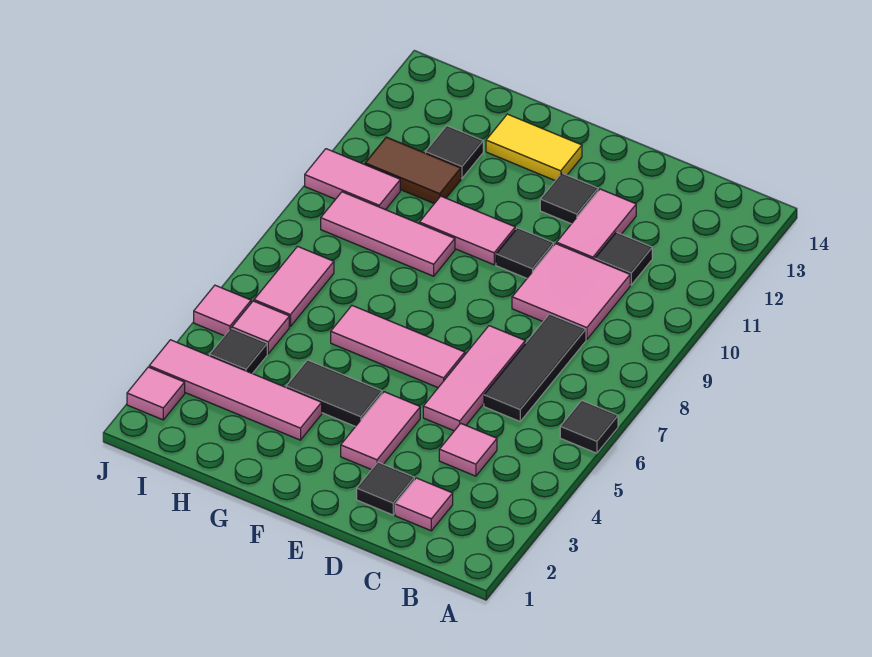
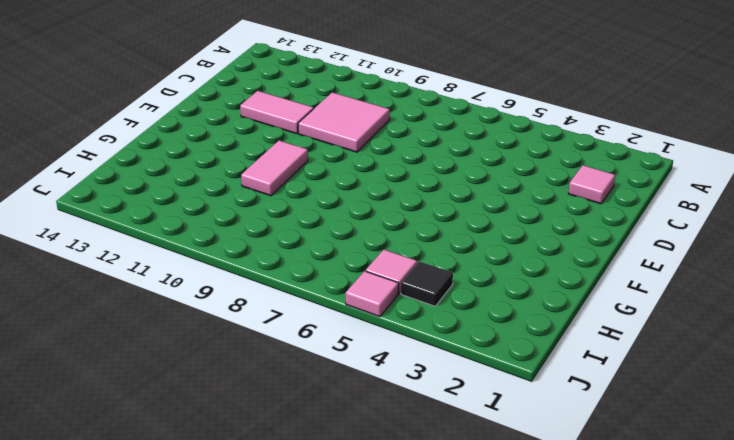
none -> black tile A6 level 1
none -> pink tile C4 level 1
none -> black tile C6:C8 level 1

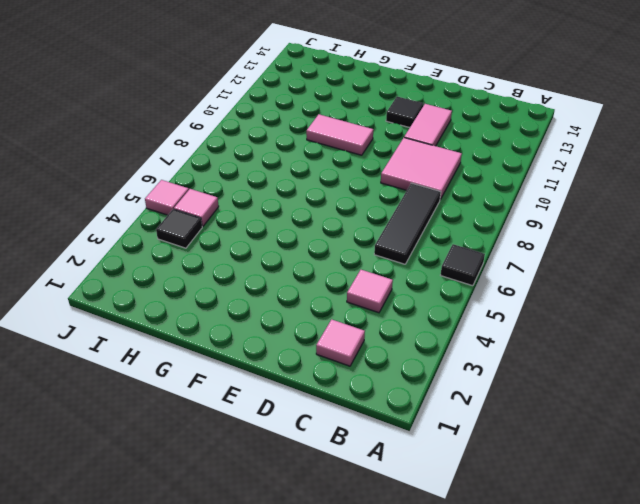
none -> black tile C11 level 1
none -> black tile D2 level 1
none -> pink tile D5:D7 level 1

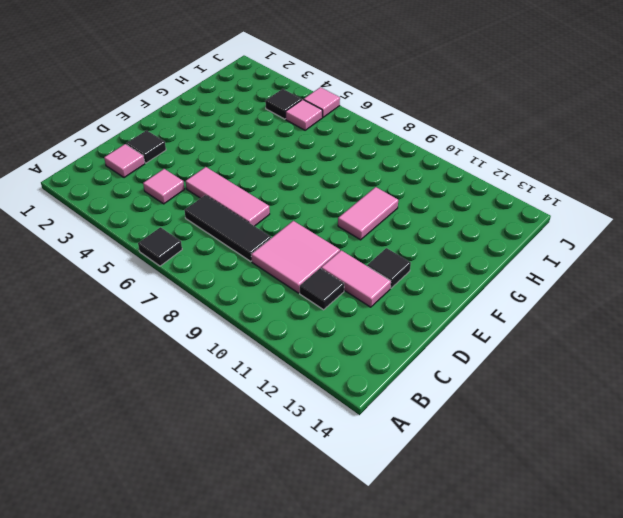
none -> pink tile E3:E4 level 1
none -> pink tile E6:G6 level 1
none -> black tile E10 level 1

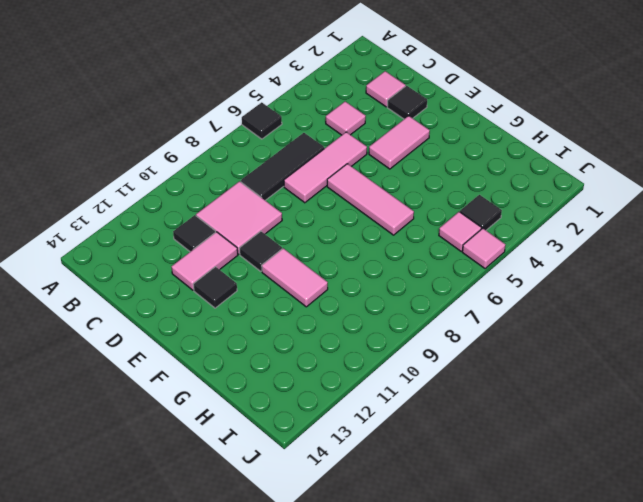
none -> black tile F4:G4 level 1
none -> yellow tile F13:G13 level 1
none -> pink tile G3:J3 level 1

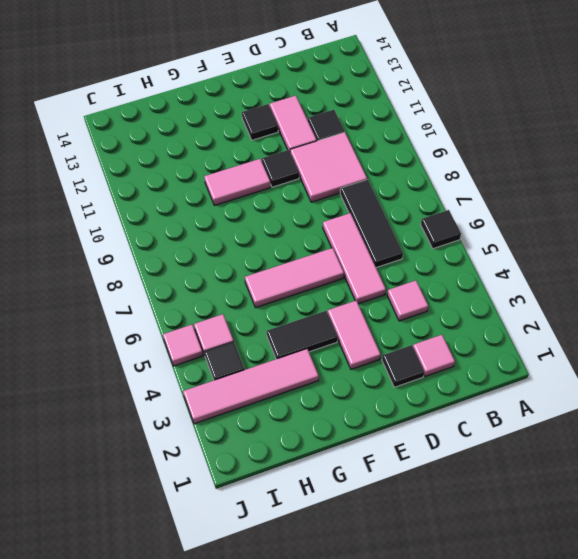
none -> yellow tile F13:G13 level 1
none -> pink tile G9:I9 level 1
none -> brown tile H11:I11 level 1

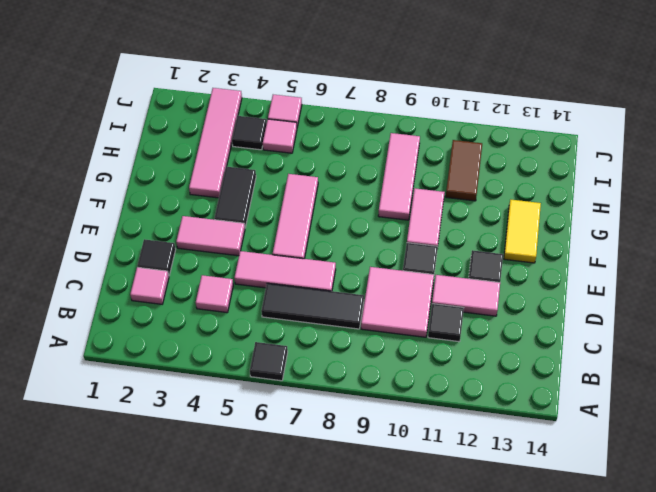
none -> black tile H12 level 1
none -> pink tile I6:I7 level 1
none -> pink tile I10:J10 level 1

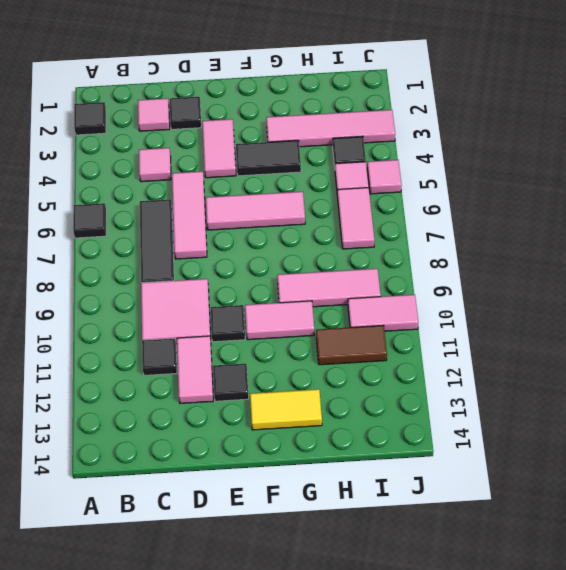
black tile A2 level 1 -> black tile H12 level 1
none -> pink tile J2 level 1

